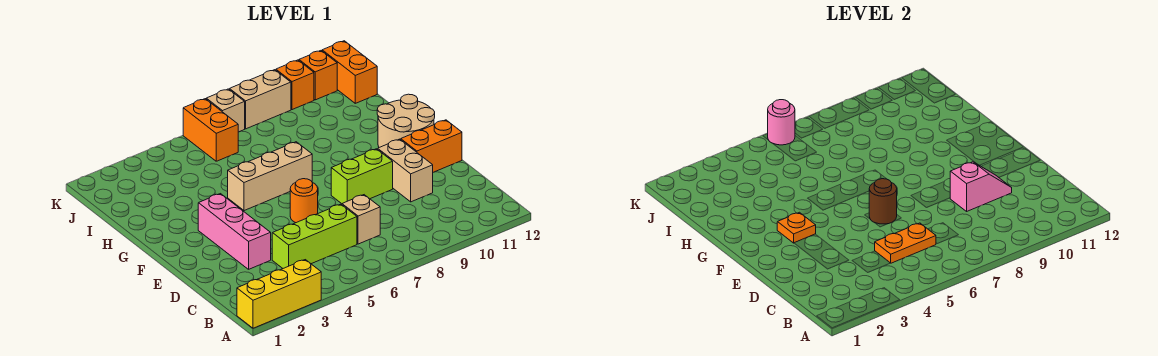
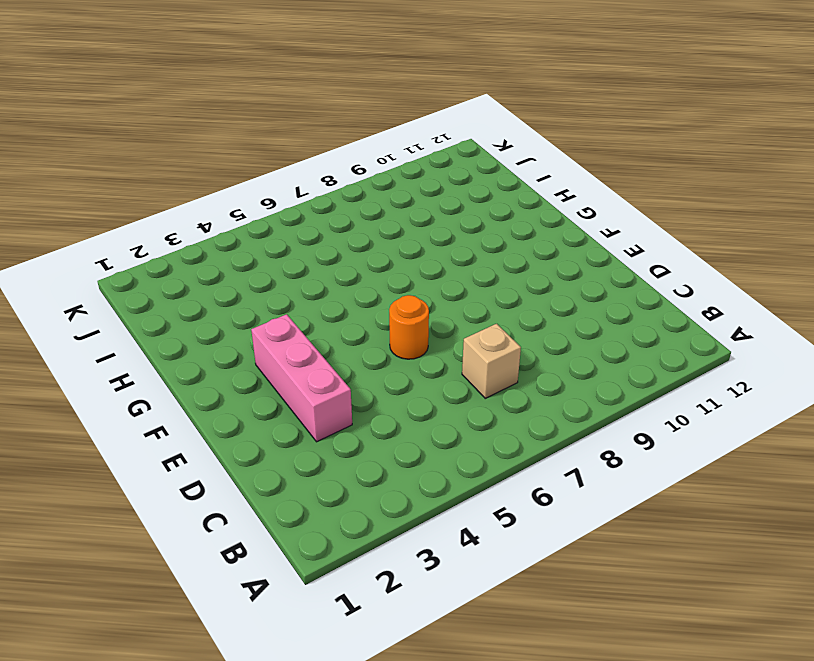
none -> yellow brick A1:A3 level 1
none -> lime brick C4:C6 level 1
none -> tan brick D10:E10 level 1

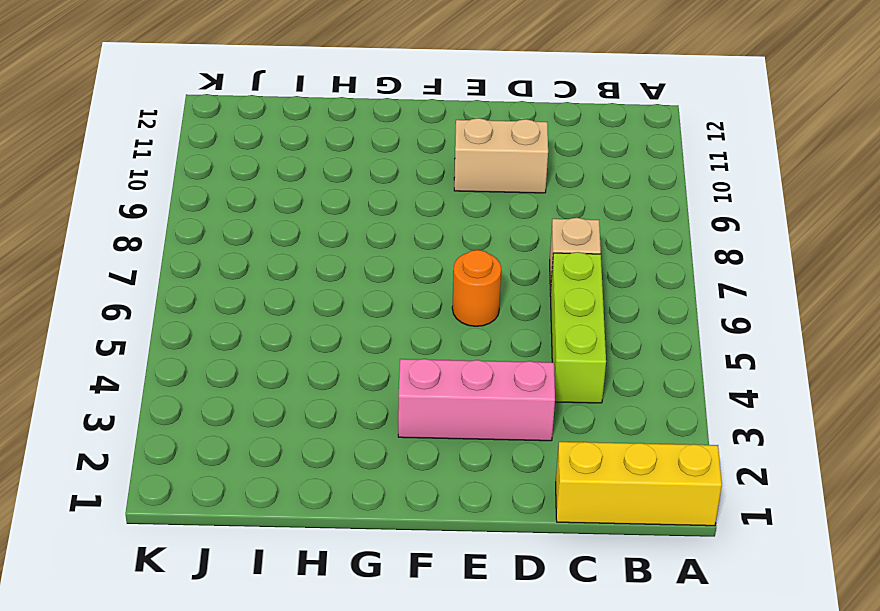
yellow brick A1:C1 level 1 -> yellow brick A1:A3 level 1
none -> lime brick E8:E9 level 1
none -> orange brick E11:E12 level 1
none -> tan round brick F11:G12 level 1

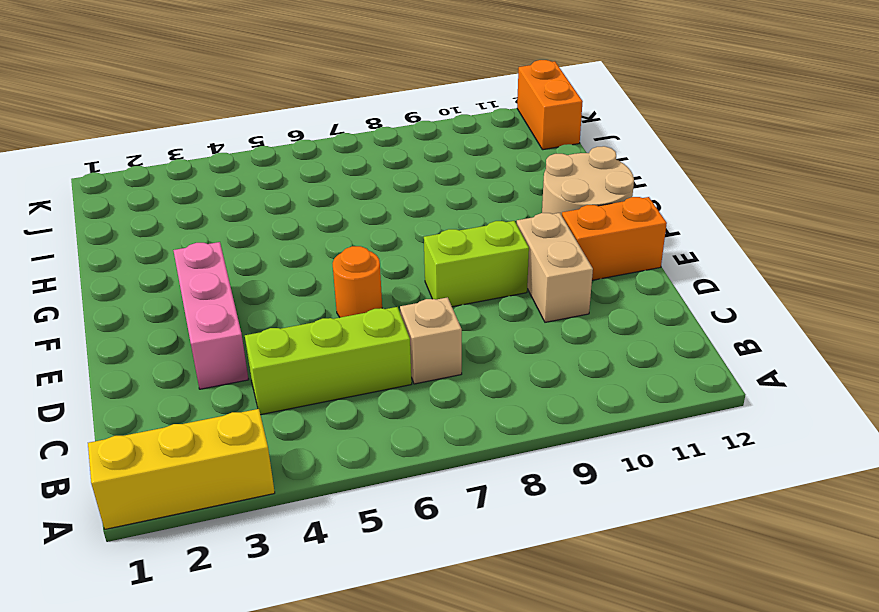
none -> tan brick G5:G7 level 1
none -> orange brick J6:K6 level 1
none -> tan brick K7 level 1

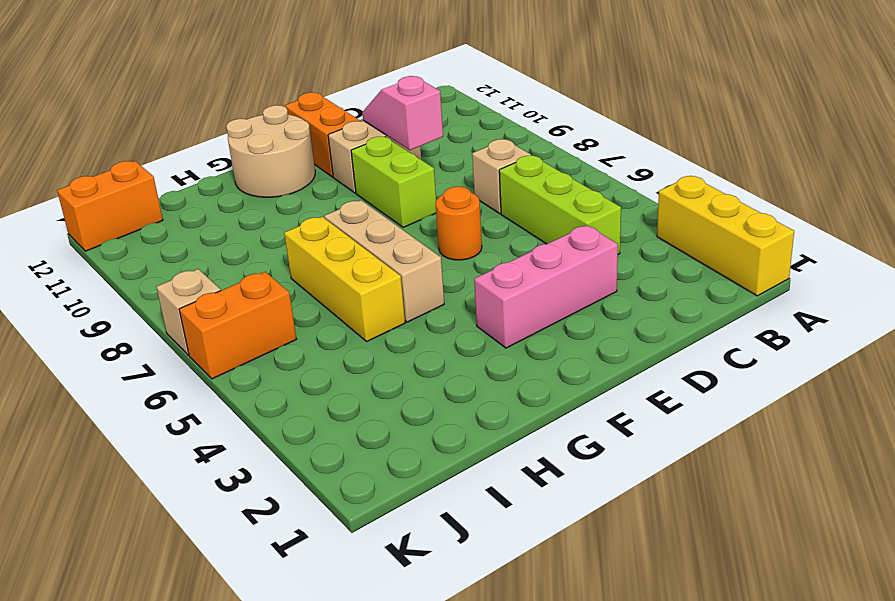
yellow brick H5:H7 level 1 -> none
none -> tan brick K8:K9 level 1
none -> orange brick K10 level 1
none -> orange brick K11 level 1

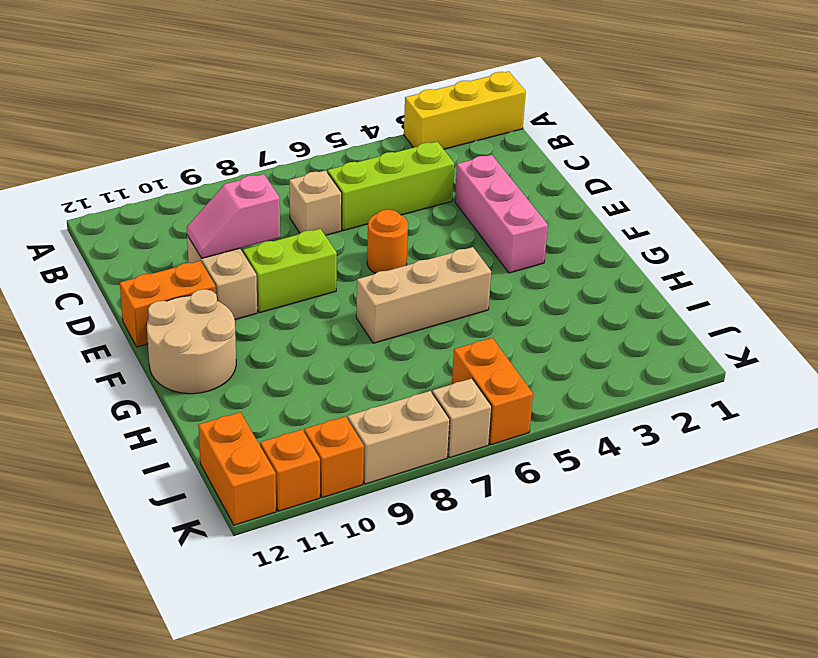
none -> orange plate C5:C6 level 2
none -> brown round brick E6 level 2
none -> orange plate F3 level 2

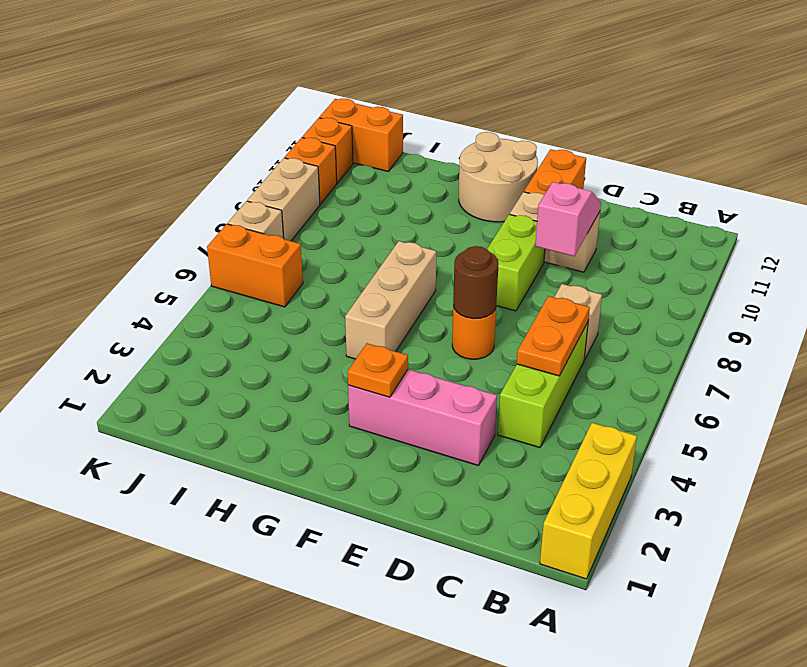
none -> pink round brick K6 level 2

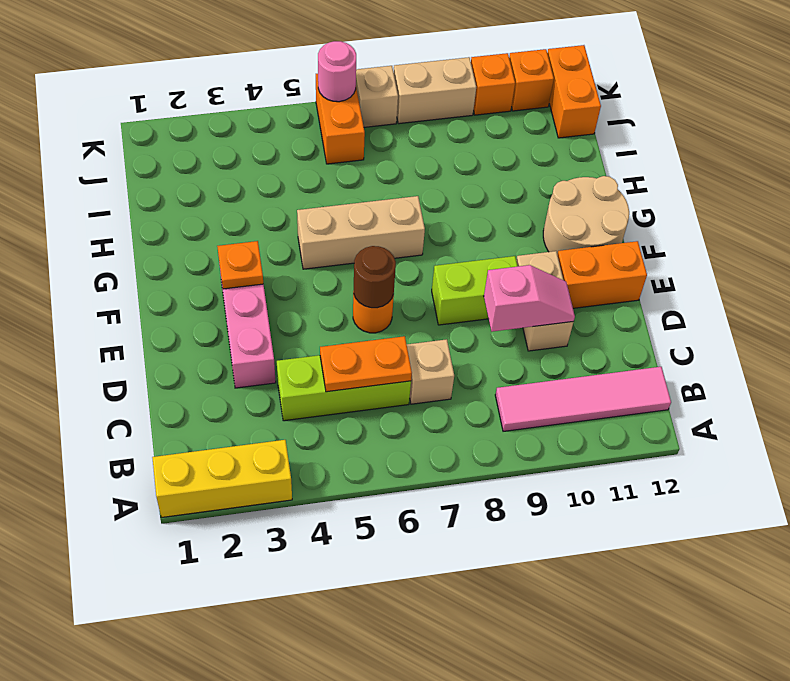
pink tile B9:B12 level 1 -> none

